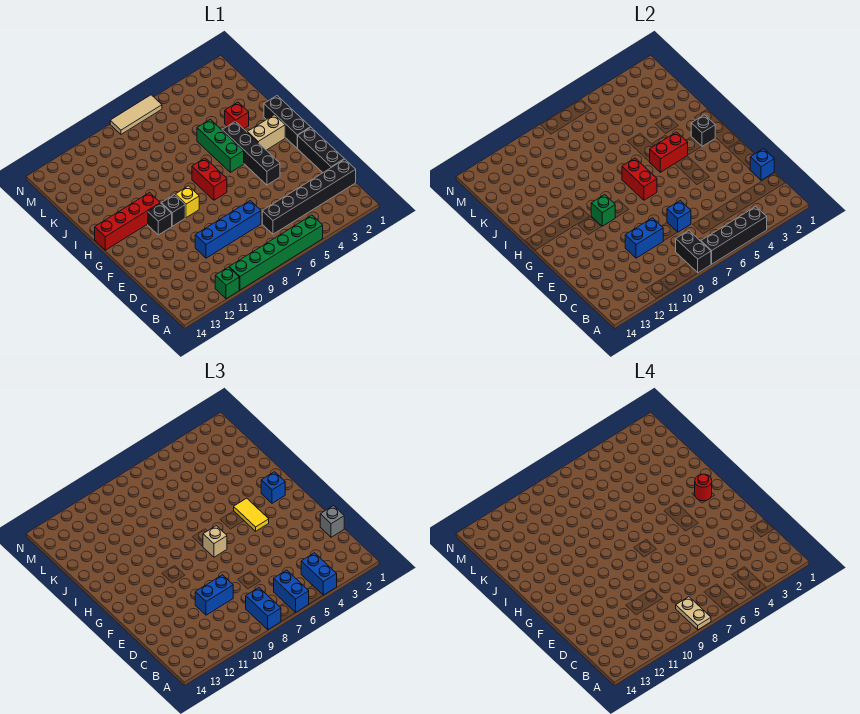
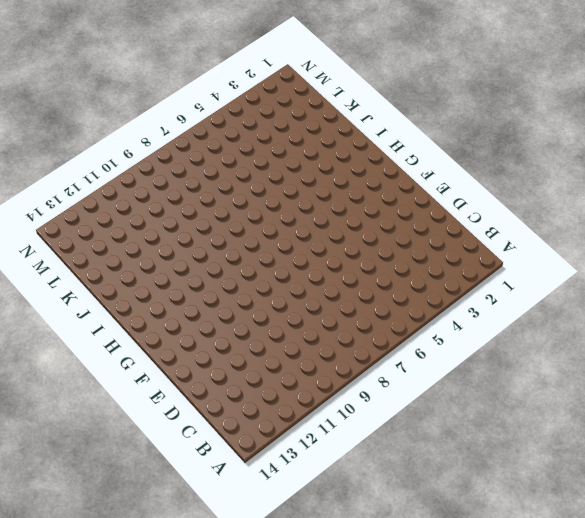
none -> green brick A5:A10 level 1
none -> green brick A11 level 1
none -> black brick C1:C6 level 1
none -> black brick D1:F1 level 1

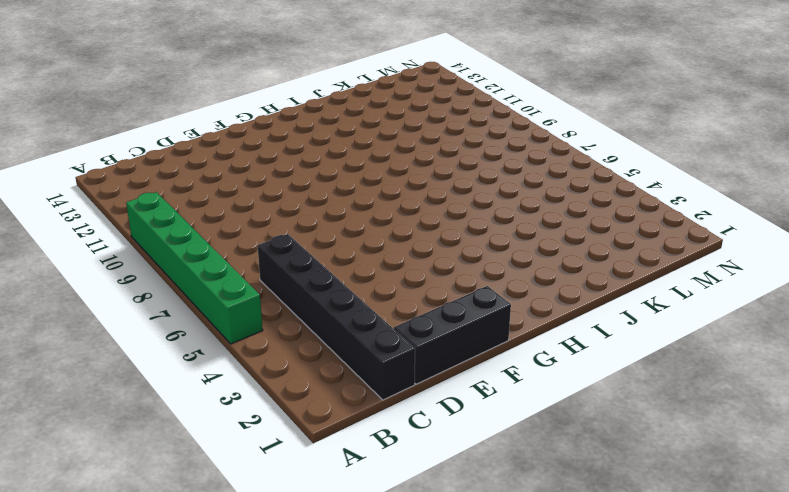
none -> green brick A11 level 1
none -> blue brick D7:D10 level 1
none -> black brick F4:I4 level 1
none -> black brick G1:I1 level 1

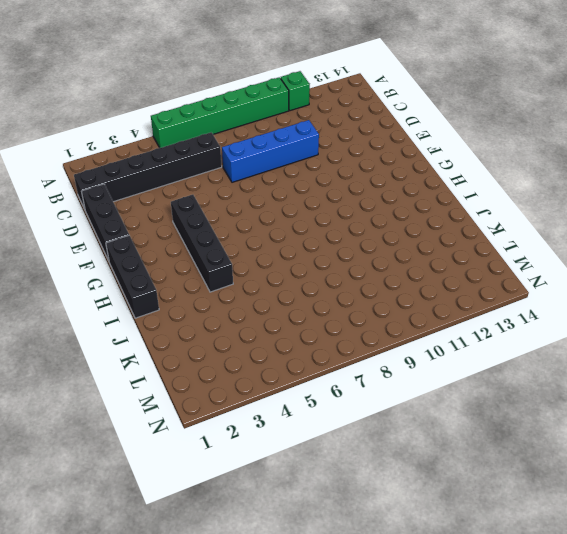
none -> red brick G7:H7 level 1
none -> yellow brick G9 level 1
none -> black brick G10 level 1
none -> black brick G11 level 1

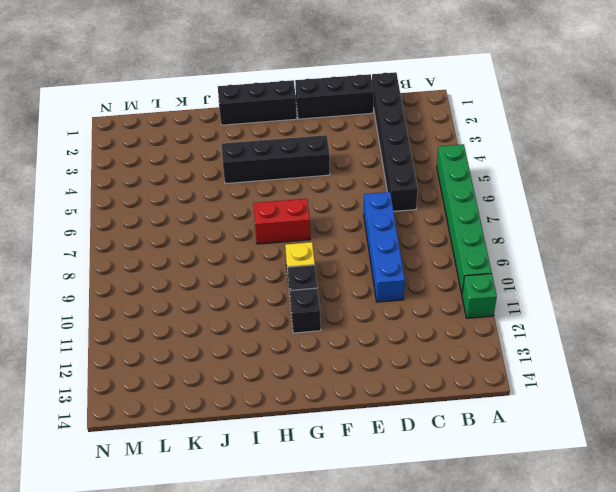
none -> tan brick H2:H3 level 1
none -> green brick H5:J5 level 1
none -> red brick H11:H14 level 1
none -> red brick J3 level 1

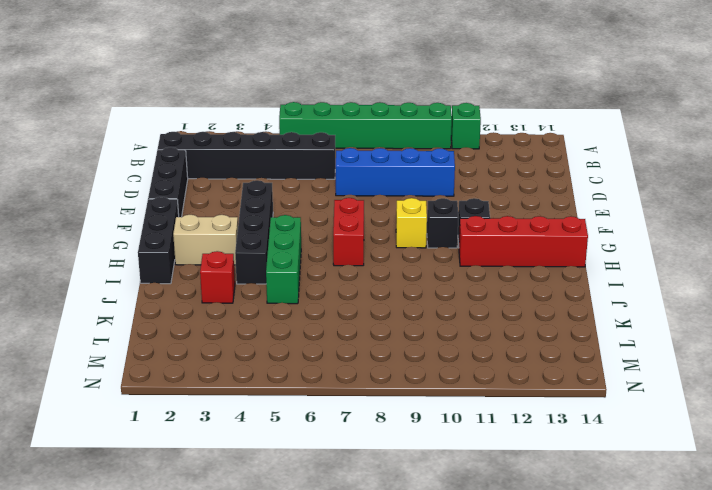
none -> tan tile N6:N8 level 1
none -> black brick A4:A7 level 2
none -> black brick A8:B8 level 2
none -> blue brick D1 level 2

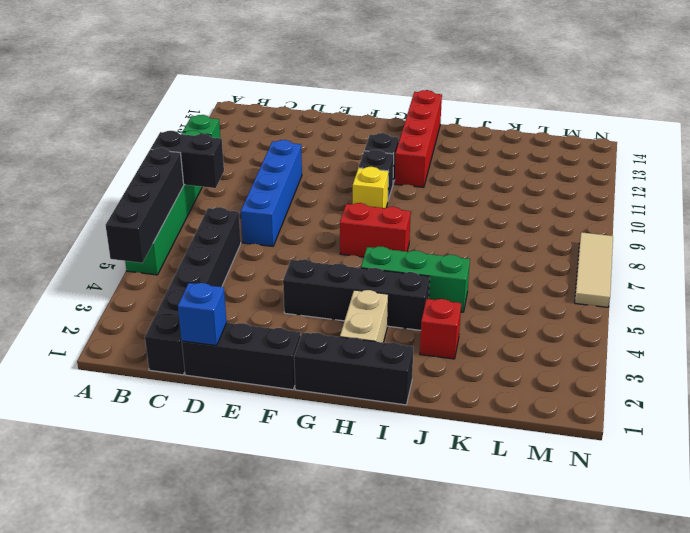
none -> blue brick D7 level 2
none -> blue brick D9:D10 level 2
none -> red brick G7:H7 level 2
none -> green brick G10 level 2

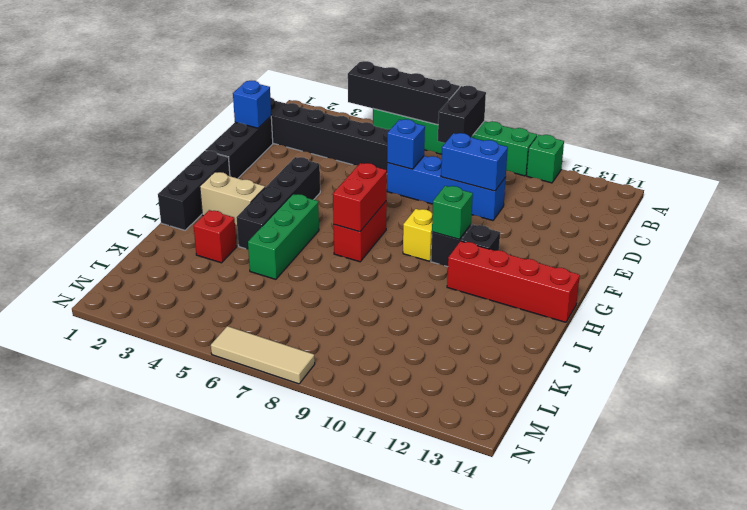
none -> black brick H2 level 2
none -> red brick H4:H5 level 2
none -> blue brick A4:B4 level 3
none -> blue brick A6:B6 level 3

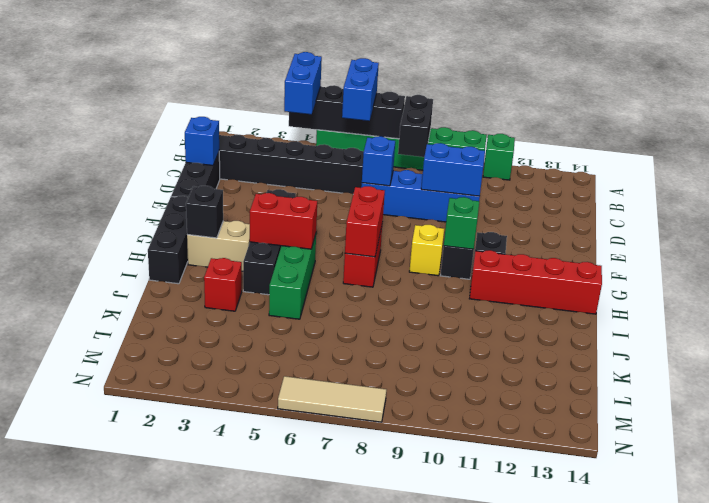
none -> blue brick A8:B8 level 3
none -> grey brick D1 level 3
none -> blue brick D9:D10 level 3
none -> yellow tile G4:H4 level 3

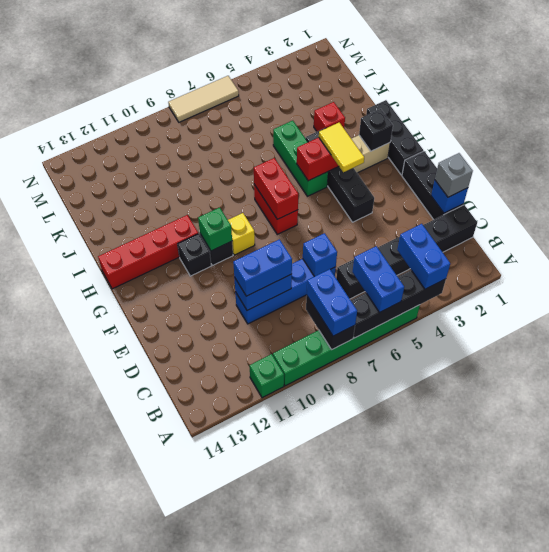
none -> tan brick G7 level 3
none -> blue brick H2 level 3
none -> tan plate A8:B8 level 4
none -> red round brick H2 level 4

